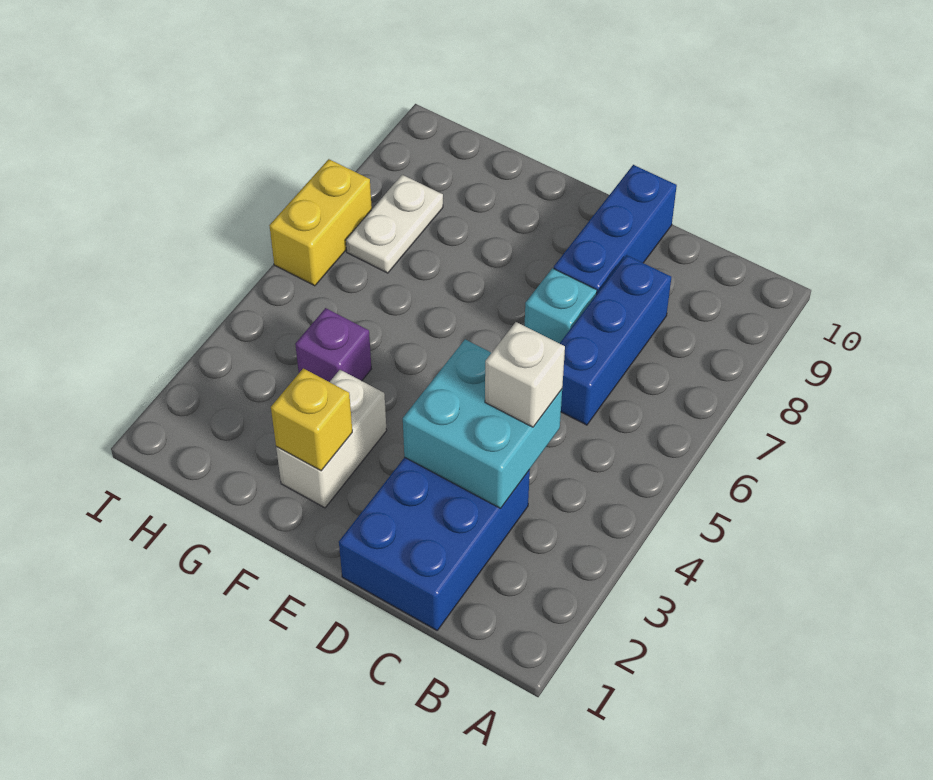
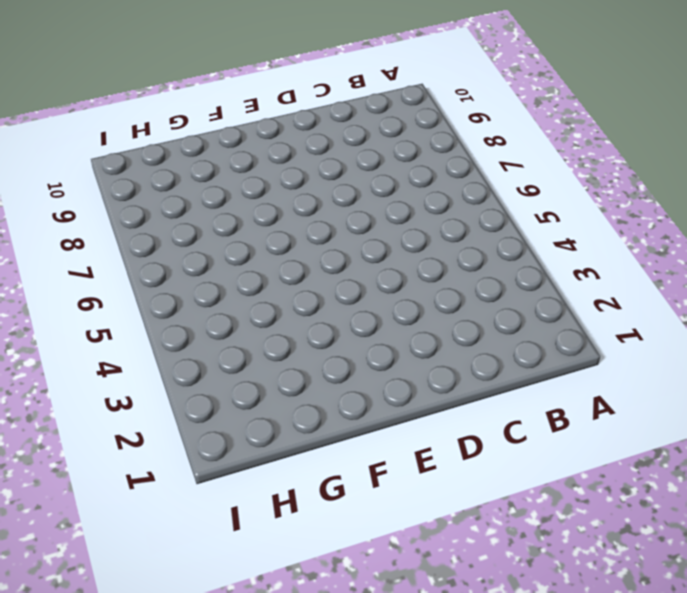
none -> blue brick C1:D3 level 1
none -> blue brick C6:C8 level 1

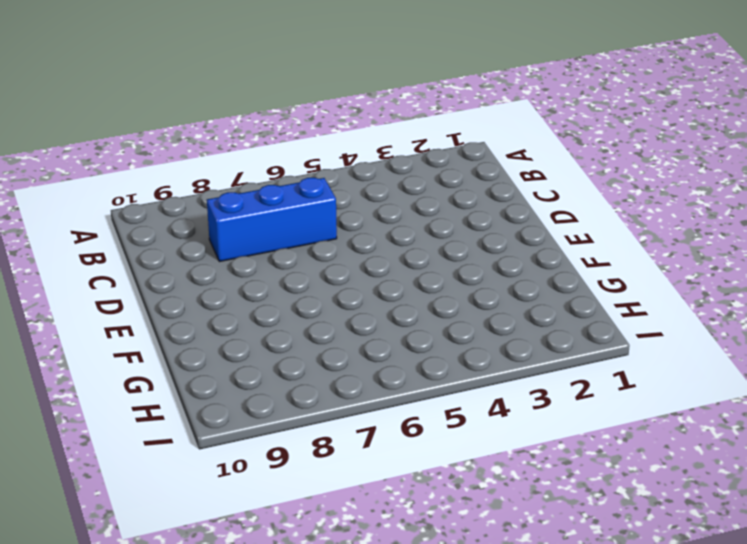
none -> blue brick C1:D3 level 1
none -> cyan brick D7 level 1

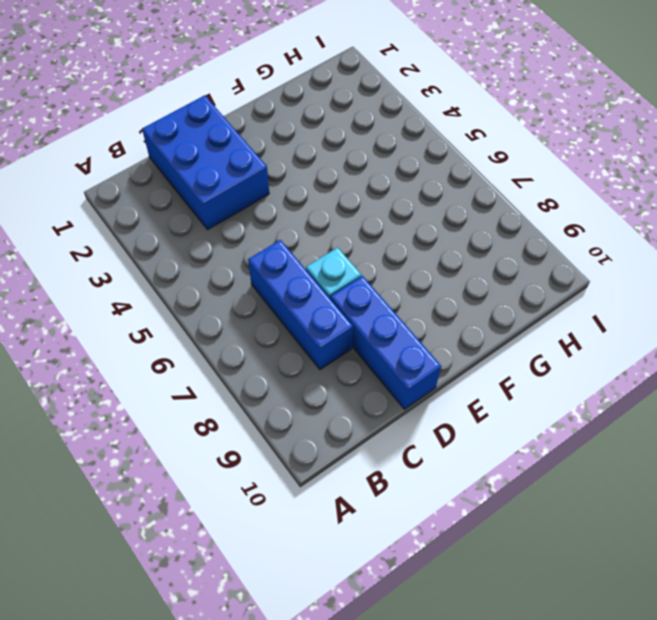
none -> white brick F2:F3 level 1
none -> purple brick G4 level 1

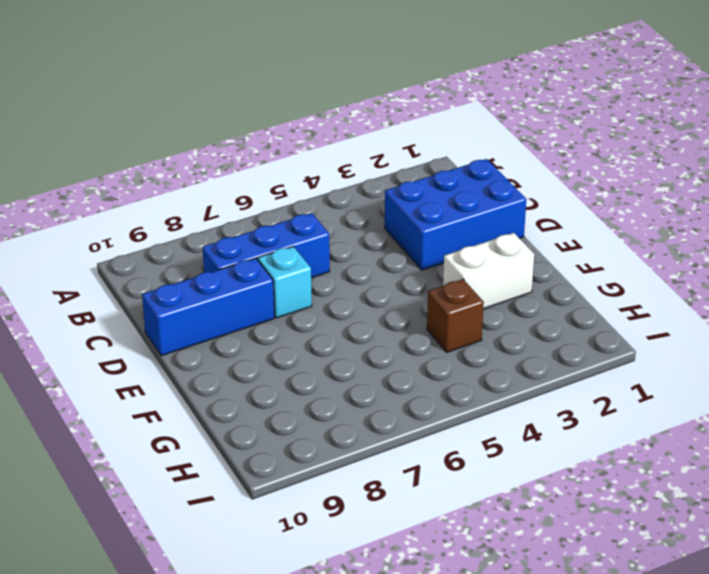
brown brick G4 level 1 -> purple brick G4 level 1
none -> white plate H7:H8 level 1
none -> yellow brick I6:I7 level 1

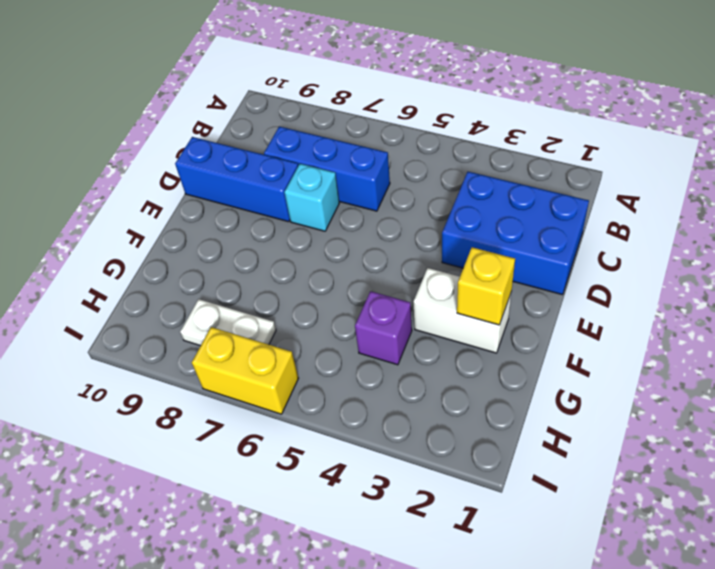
none -> cyan brick C3:D4 level 2
none -> white brick C4 level 3

